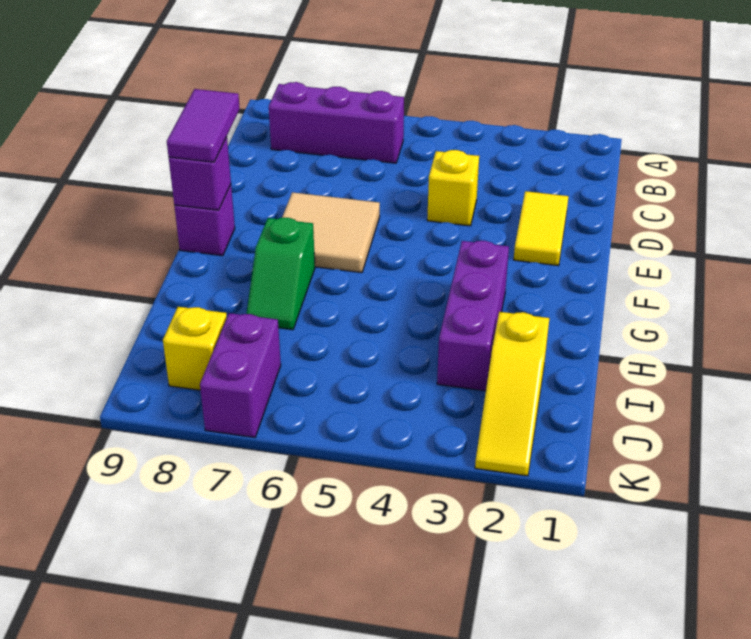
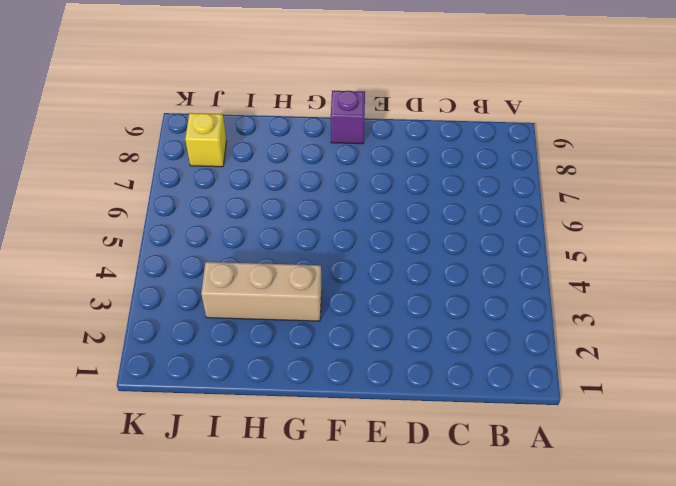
tan brick G3:I3 level 1 -> purple brick G3:I3 level 1
none -> purple brick B6:B8 level 1
none -> yellow tile D2:E2 level 1
none -> yellow brick D4 level 1

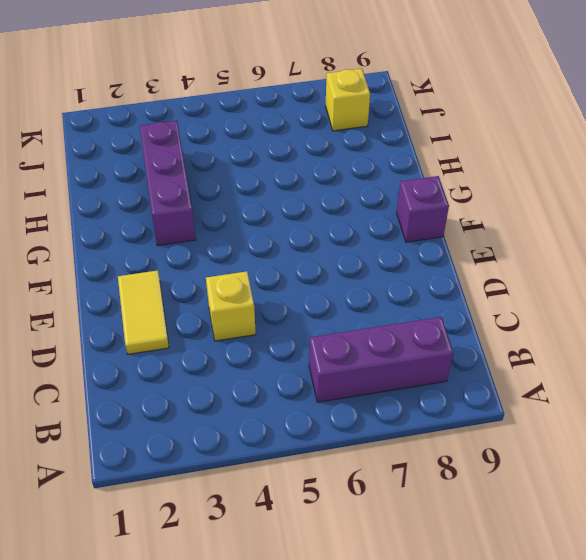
none -> tan tile E6:F7 level 1
none -> green slope G7:H7 level 1 top G
none -> yellow slope I2:K2 level 1 top I

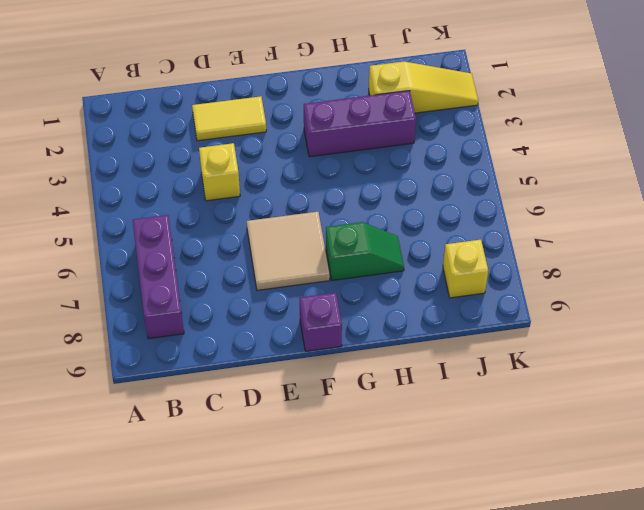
none -> purple brick J7:K7 level 1
none -> purple brick F9 level 2
none -> purple tile E9:F9 level 3

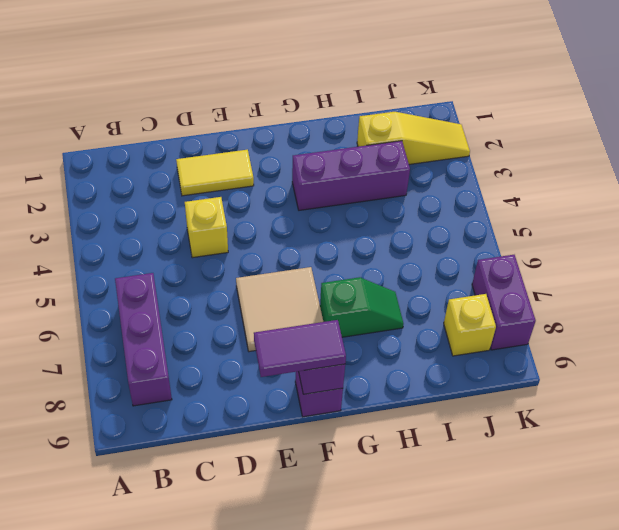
purple brick K7:K8 level 1 -> purple brick J7:K7 level 1

